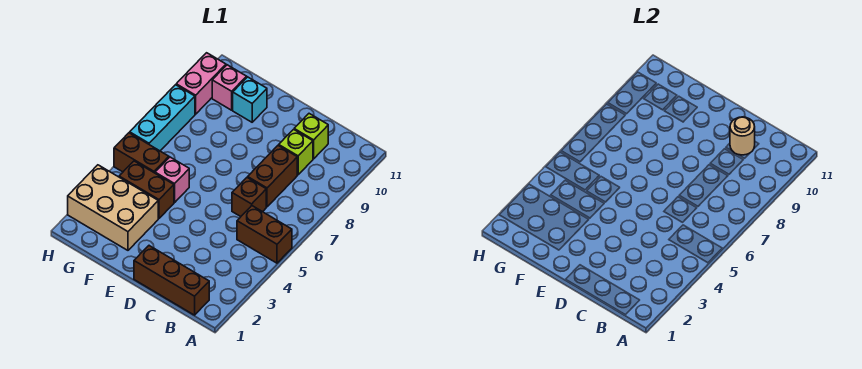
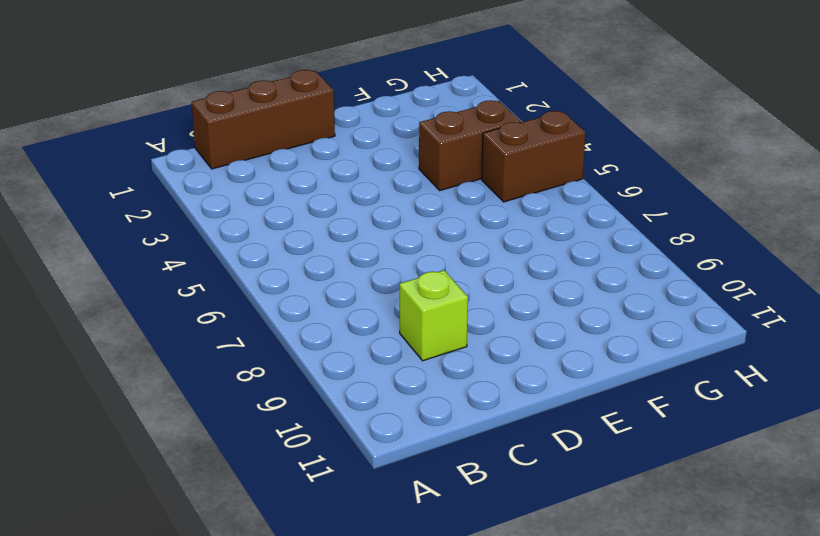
none -> brown brick A5:B5 level 1
none -> brown brick C6 level 1
none -> brown brick C7:C8 level 1

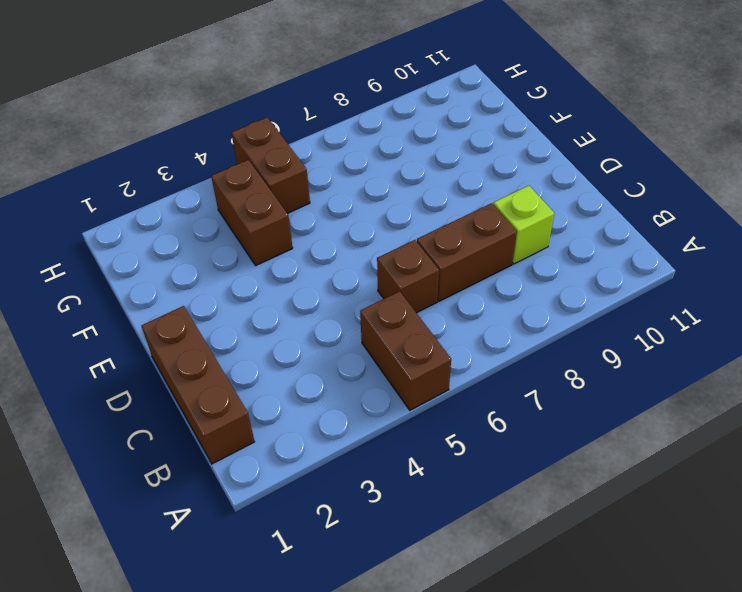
none -> lime brick C10 level 1
none -> tan brick F2:H3 level 1
none -> pink brick F5 level 1

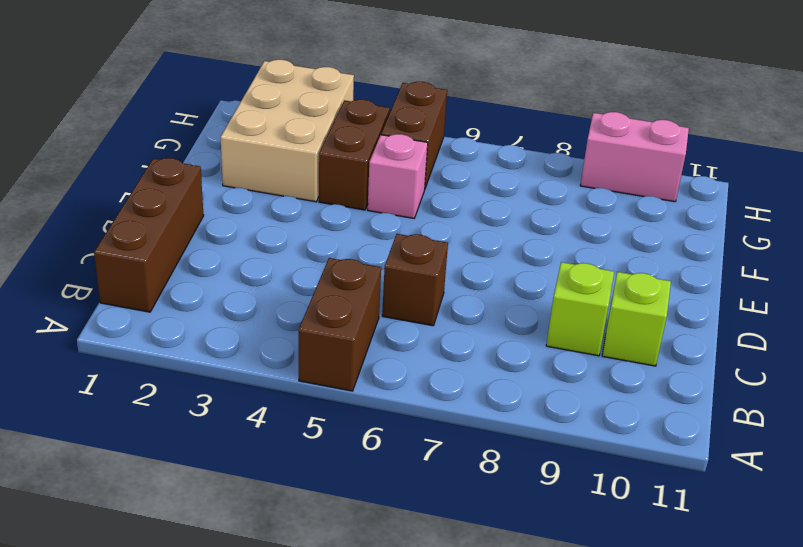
none -> brown brick C7:C8 level 1
none -> cyan brick F10 level 1
none -> pink brick G10 level 1

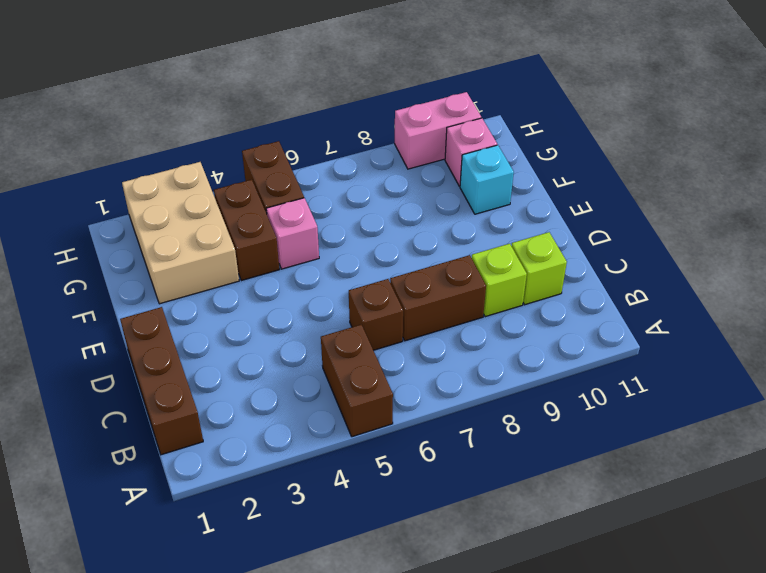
none -> cyan brick H6:H8 level 1
none -> tan round brick C10 level 2

